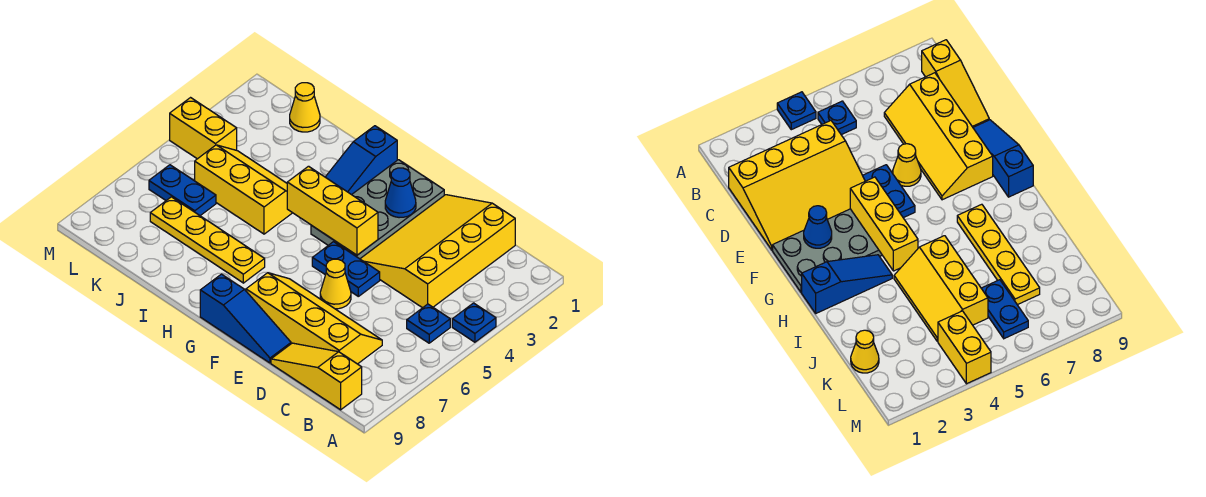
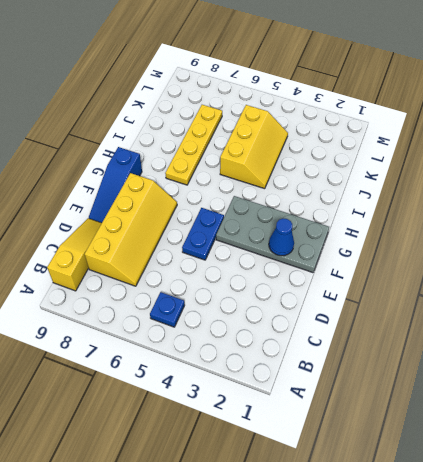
none -> blue plate A4 level 1
none -> yellow slope C1:E4 level 1 top C
none -> yellow cone E6 level 1

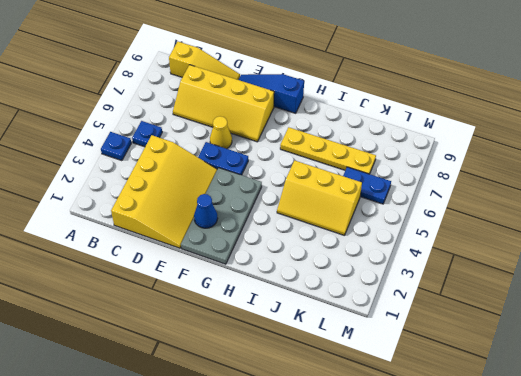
none -> blue slope H1:H3 level 1 top 1
none -> yellow cone K1 level 1
none -> yellow brick L4:M4 level 1

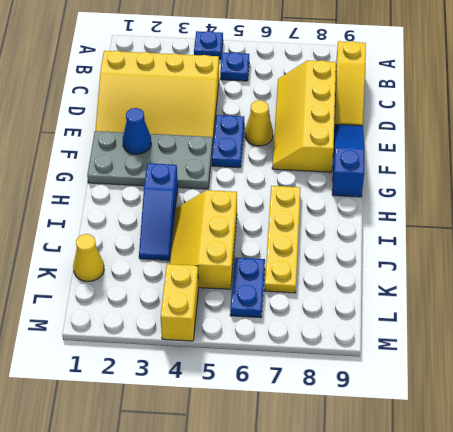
blue slope H3:J3 level 1 top H -> blue slope H1:H3 level 1 top 1
none -> yellow brick F4:H4 level 2

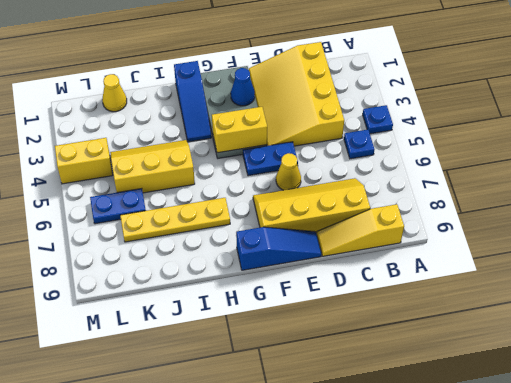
yellow brick F4:G4 level 2 -> yellow brick F4:H4 level 2

